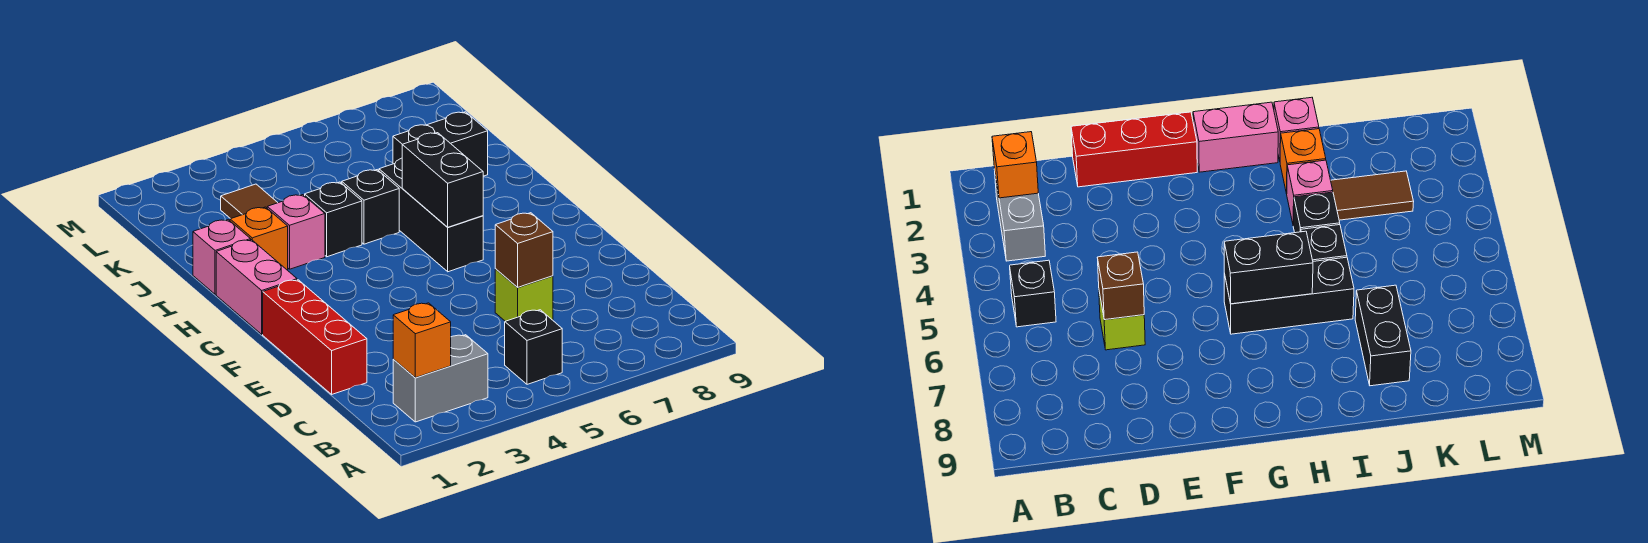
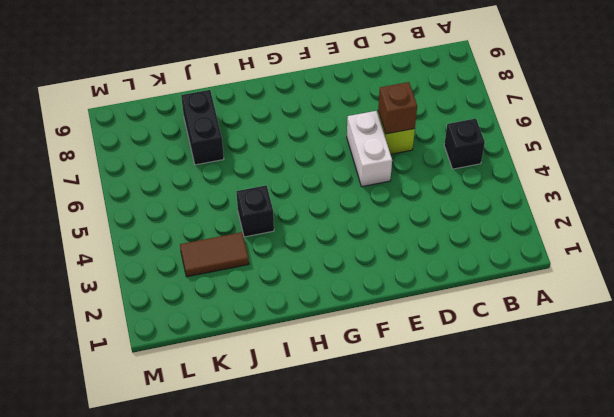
white brick E5:E6 level 1 -> none
none -> grey brick B2:B3 level 1
none -> red brick D1:F1 level 1
none -> pink brick G1:H1 level 1

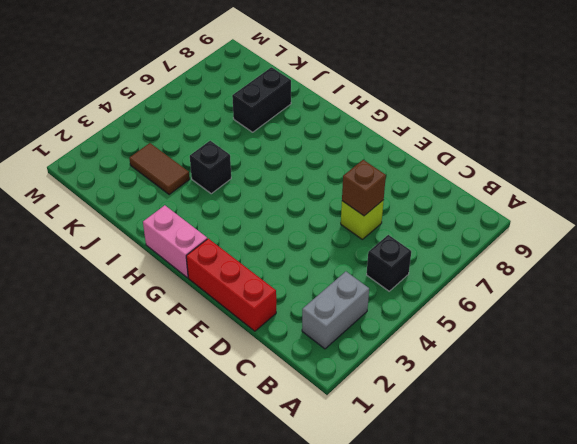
none -> black brick G6:I6 level 1
none -> pink brick I1 level 1
none -> orange brick I2 level 1

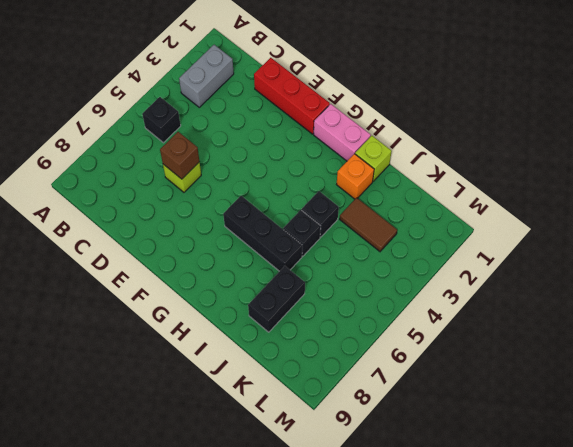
lime brick I1 level 1 -> pink brick I1 level 1
none -> pink brick I3 level 1
none -> orange brick B2 level 2
none -> black brick G6:H6 level 2

